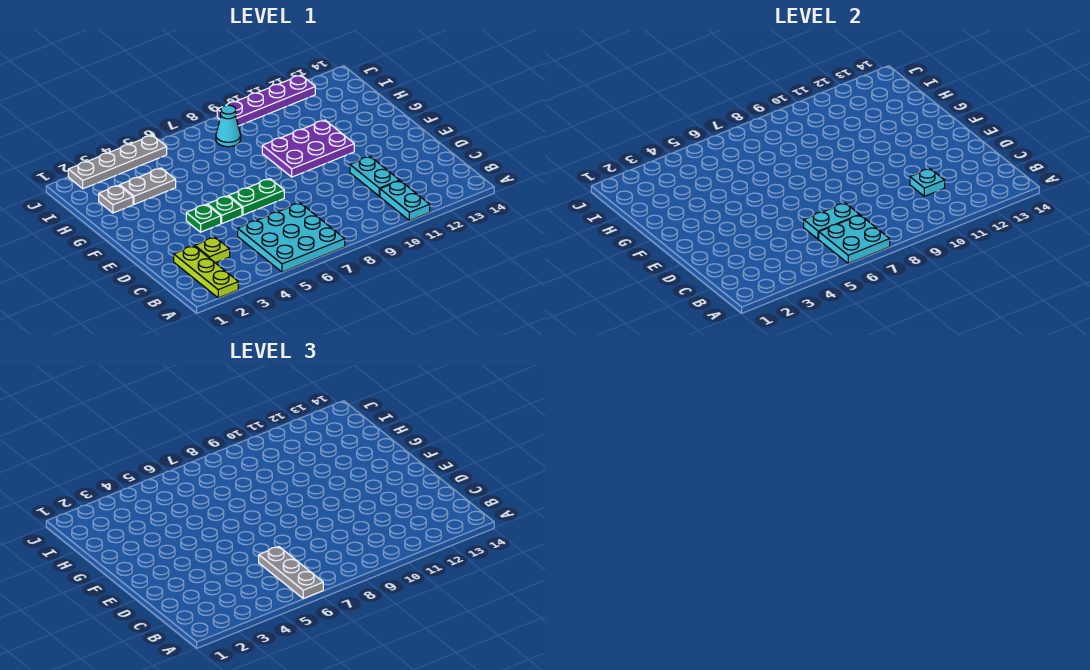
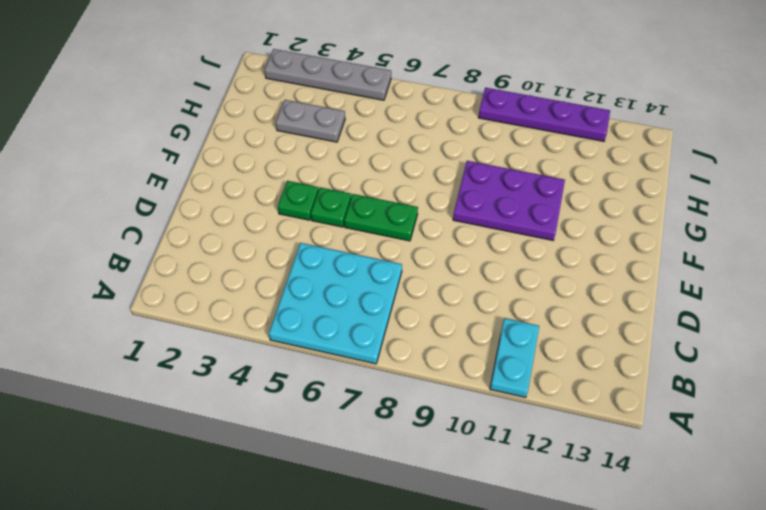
none -> lime plate A2:C2 level 1
none -> lime plate C3 level 1
none -> cyan plate C11:D11 level 1

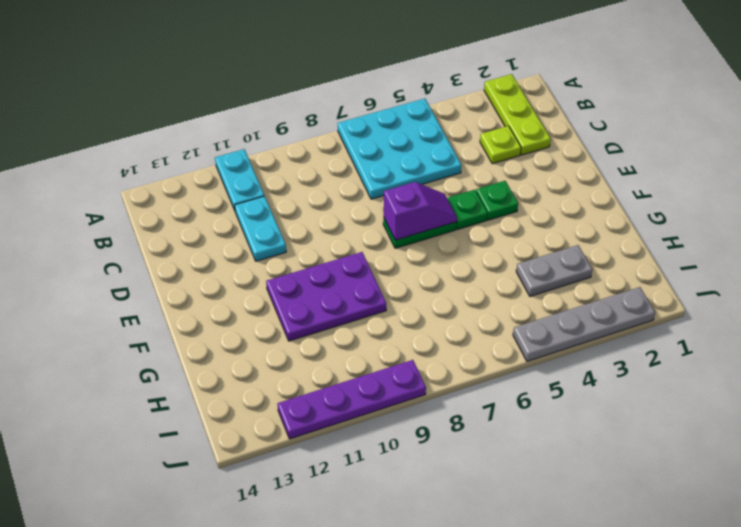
purple slope E6:E7 level 2 top 7 -> none
none -> grey plate H2 level 1
none -> cyan cone I8 level 1
none -> cyan plate A6:B7 level 2

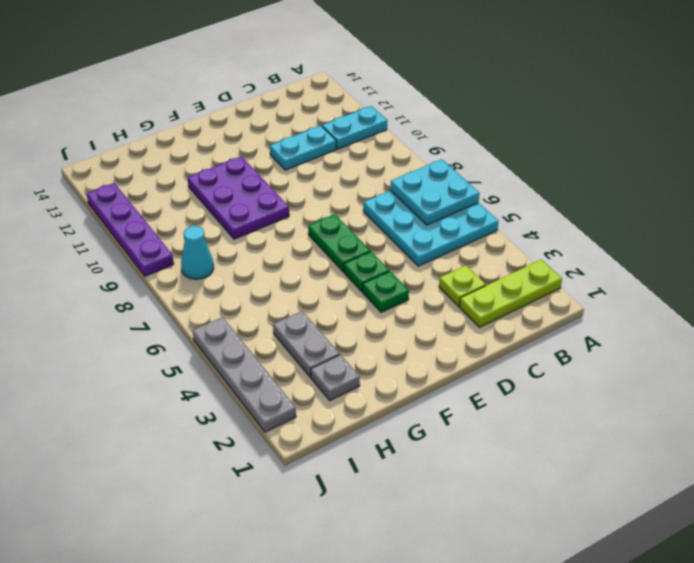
none -> cyan plate C6:C7 level 2
none -> cyan plate C11 level 2
none -> grey plate A6:C6 level 3

